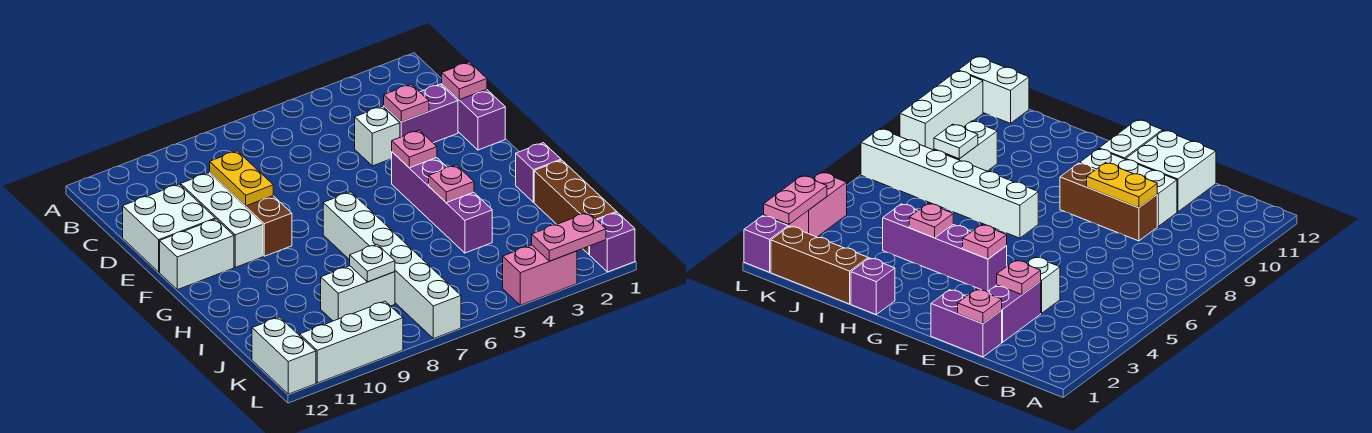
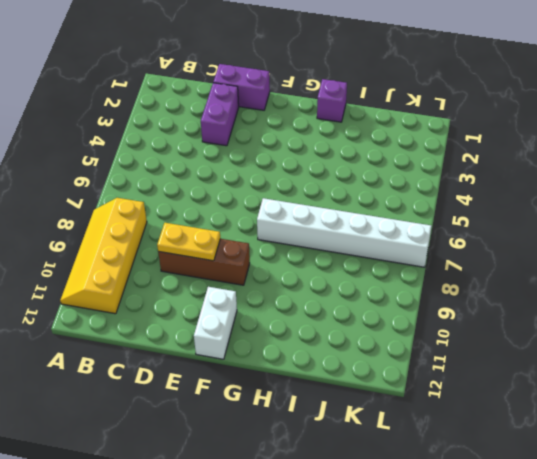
yellow slope A8:B11 level 1 top B -> none
none -> white brick D4 level 1
none -> white brick D10:F10 level 1
none -> white brick D11:E12 level 1

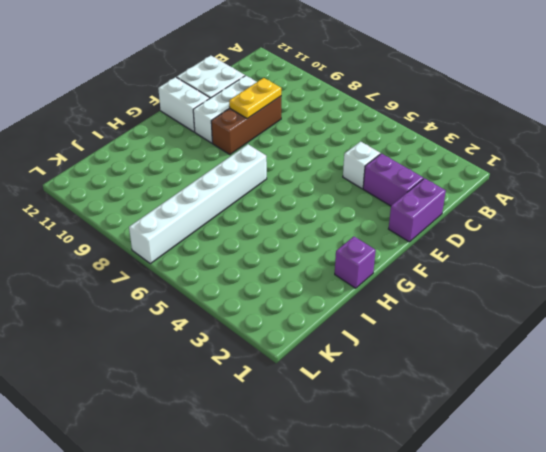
none -> purple brick F4:I4 level 1
none -> brown brick I1:K1 level 1
none -> white brick J8:J9 level 1

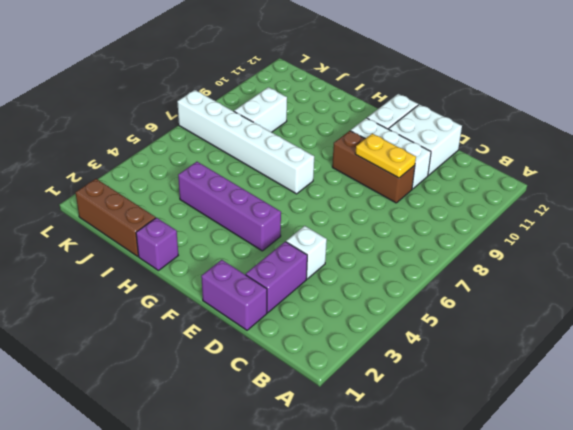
none -> white brick K12:L12 level 1
none -> purple brick L1 level 1
none -> pink brick L3:L4 level 1

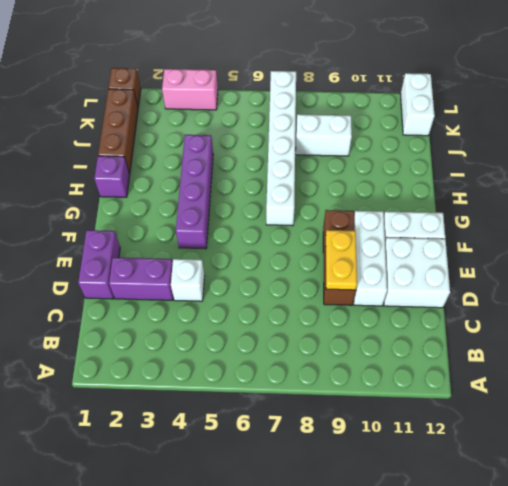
brown brick L1 level 1 -> purple brick L1 level 1
none -> white brick L9:L11 level 1
none -> pink plate D1 level 2
none -> pink plate D3 level 2

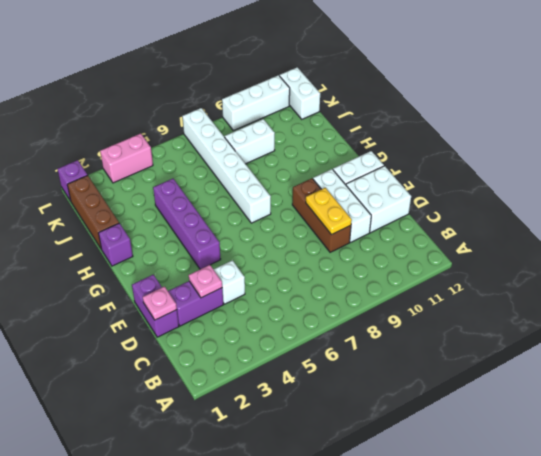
none -> pink plate F4 level 2
none -> pink plate H4 level 2
none -> white plate J8 level 2

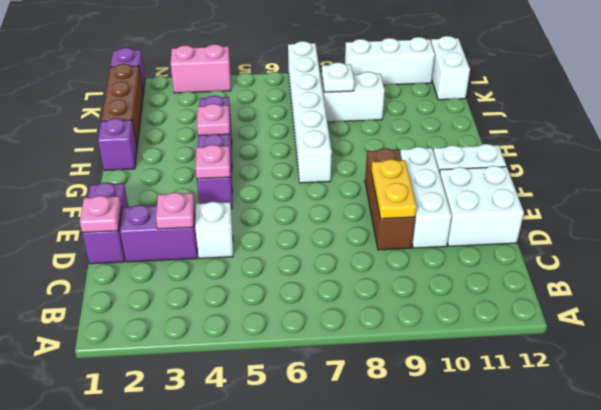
none -> pink plate L2:L3 level 2

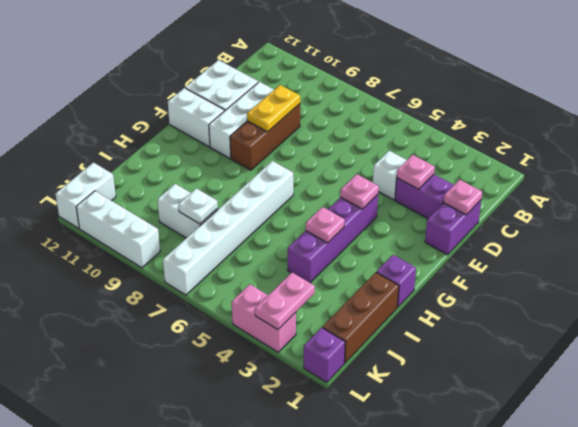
pink plate K3:L3 level 2 -> pink plate L2:L3 level 2

